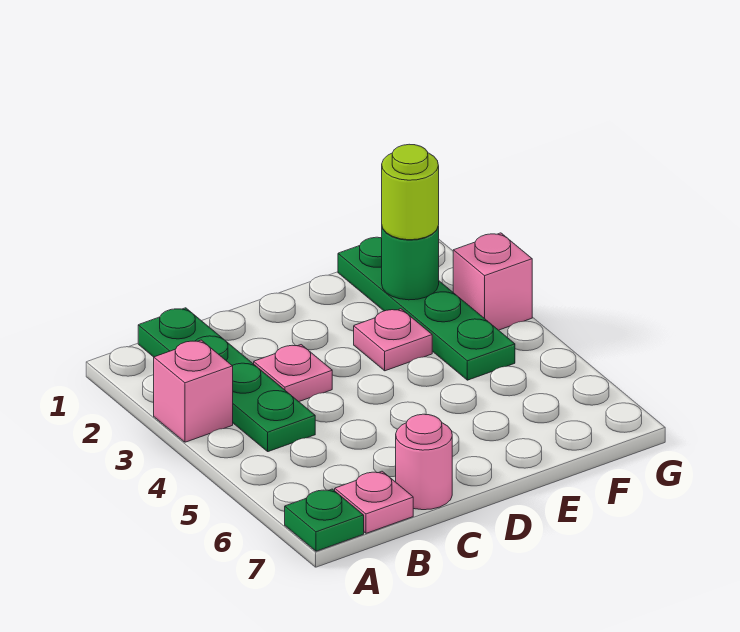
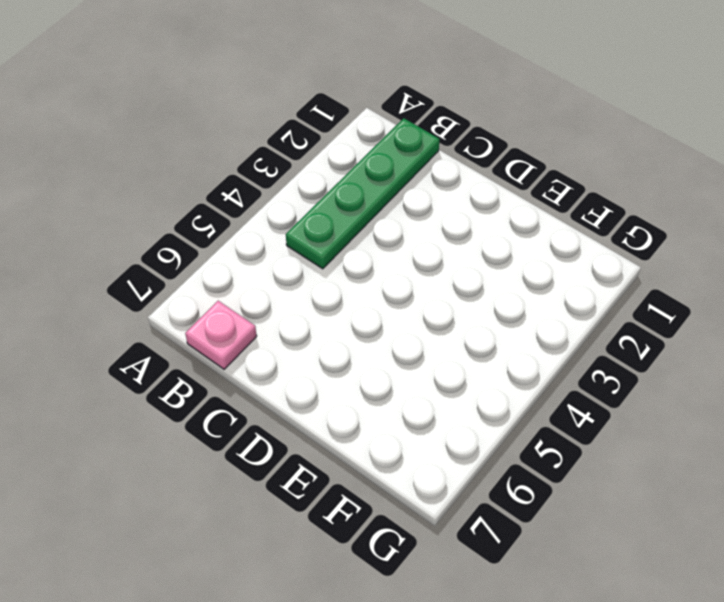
none -> pink brick A3 level 1
none -> green plate A7 level 1

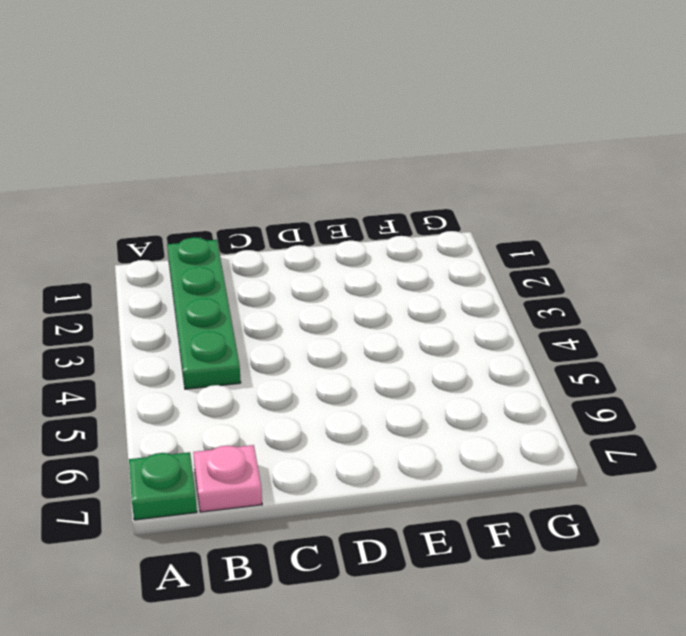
none -> pink brick A3 level 1
none -> pink plate C3 level 1

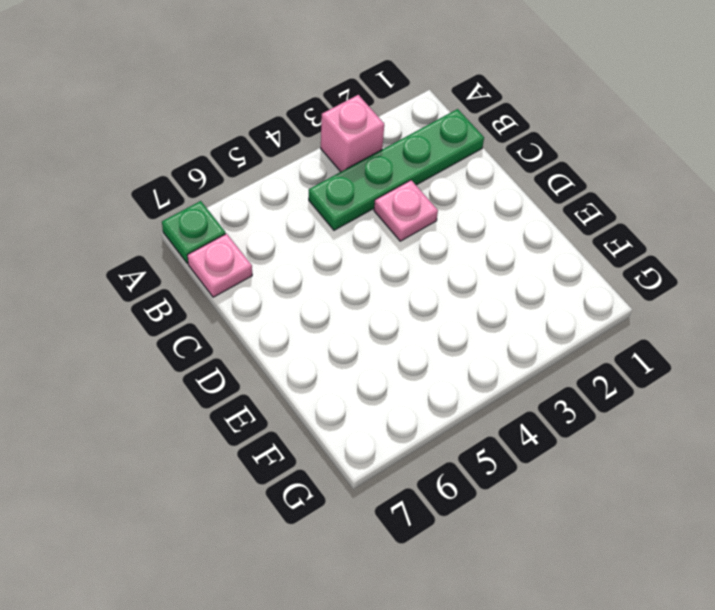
none -> pink round brick C7 level 1
none -> pink plate E3 level 1

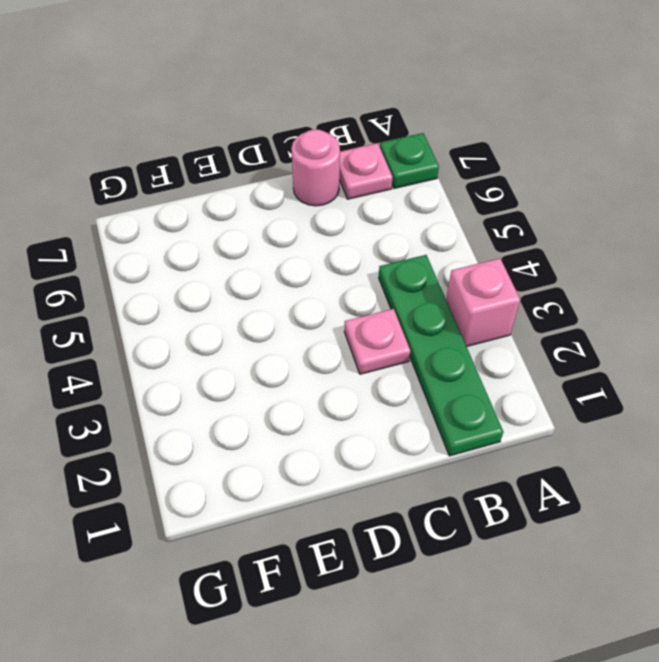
none -> pink plate E3 level 1
none -> green plate F1:F4 level 1

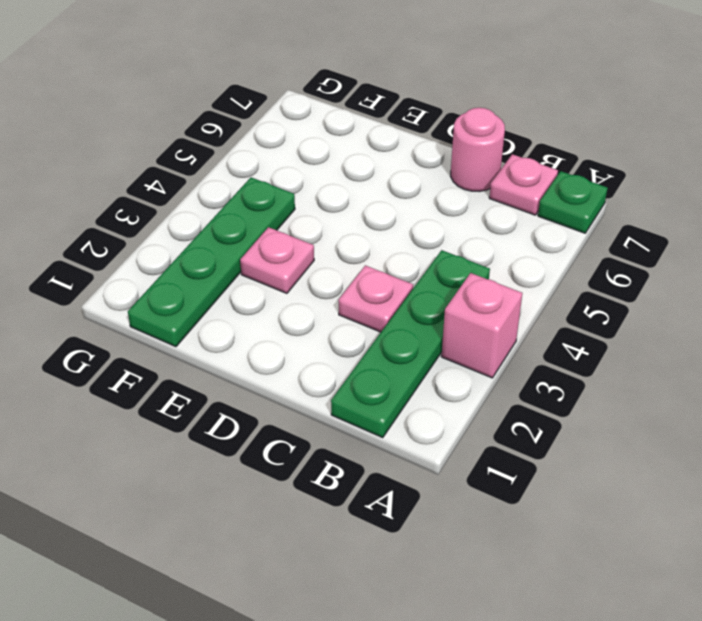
none -> pink brick G3 level 1
none -> green round brick F2 level 2

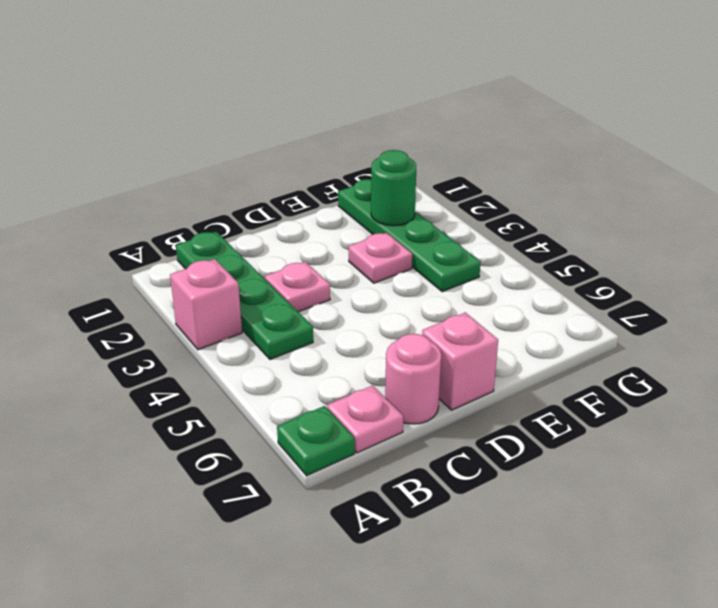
pink brick D7 level 1 -> pink brick G3 level 1
none -> lime round brick F2 level 3

